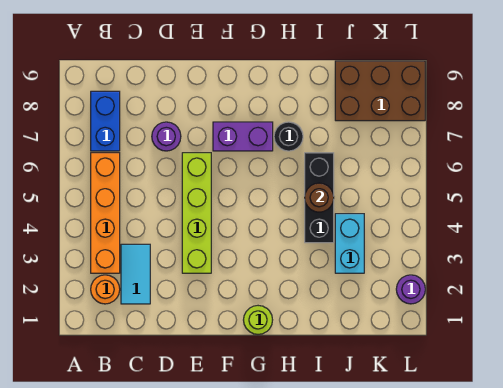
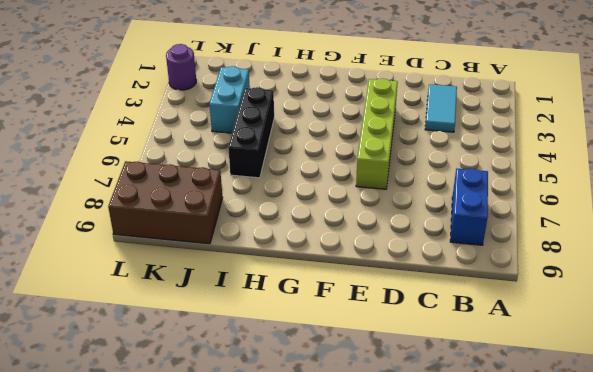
none -> orange round brick B2 level 1
none -> orange brick B3:B6 level 1
none -> purple round brick D7 level 1

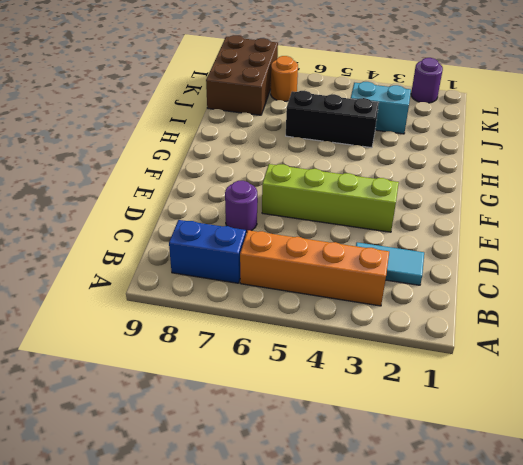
orange round brick K7 level 1 -> orange round brick B2 level 1
none -> purple brick F7:G7 level 1
none -> lime round brick G1 level 1
none -> black round brick H7 level 1

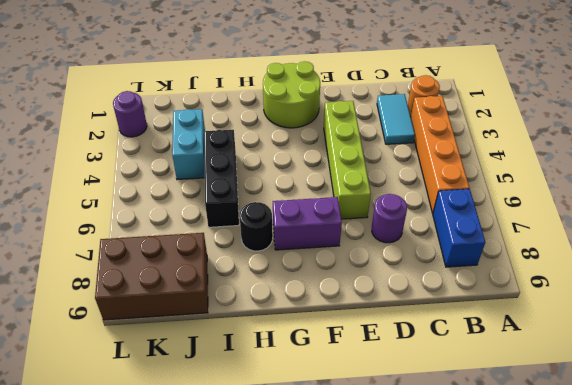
lime round brick F1:G2 level 1 -> lime round brick G1 level 1
none -> brown round brick I5 level 2

